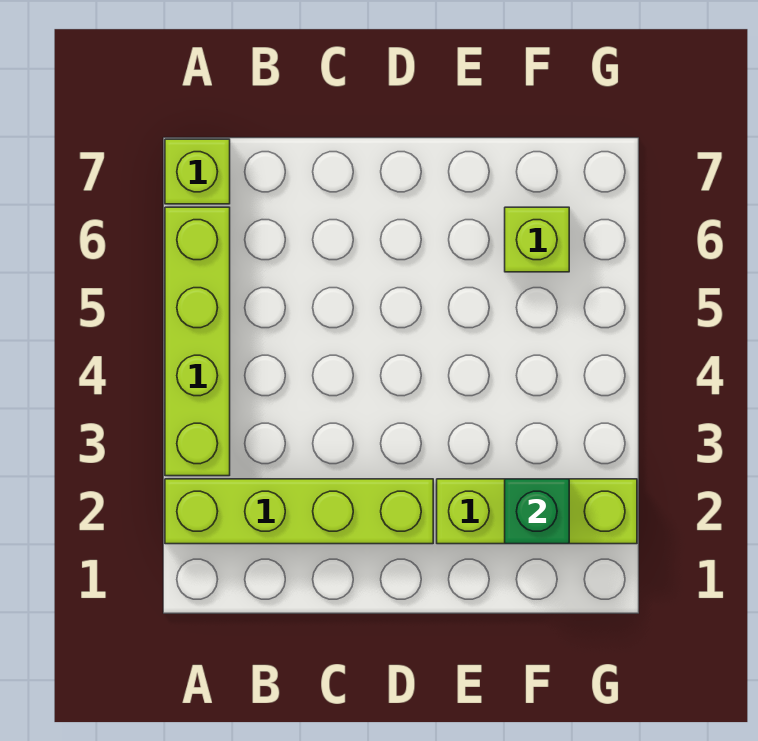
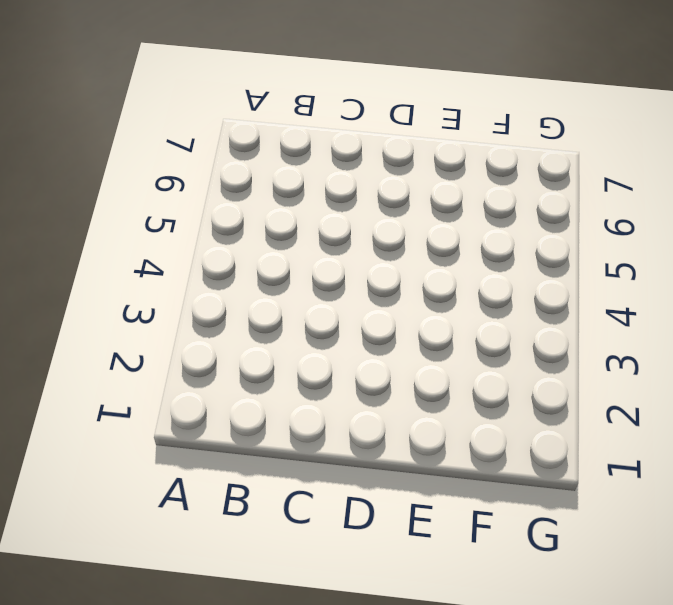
none -> lime brick A2:D2 level 1
none -> lime brick A3:A6 level 1

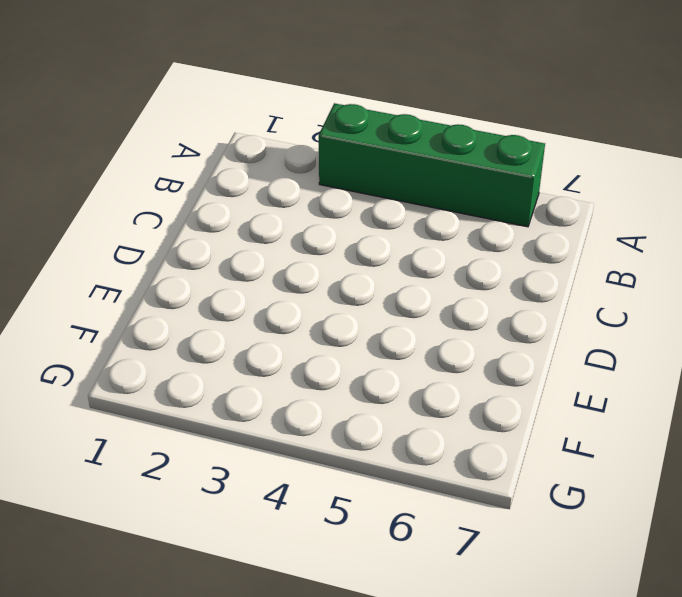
green brick A3:A6 level 1 -> lime brick A3:A6 level 1
none -> lime brick A2:D2 level 1
none -> lime brick A7 level 1

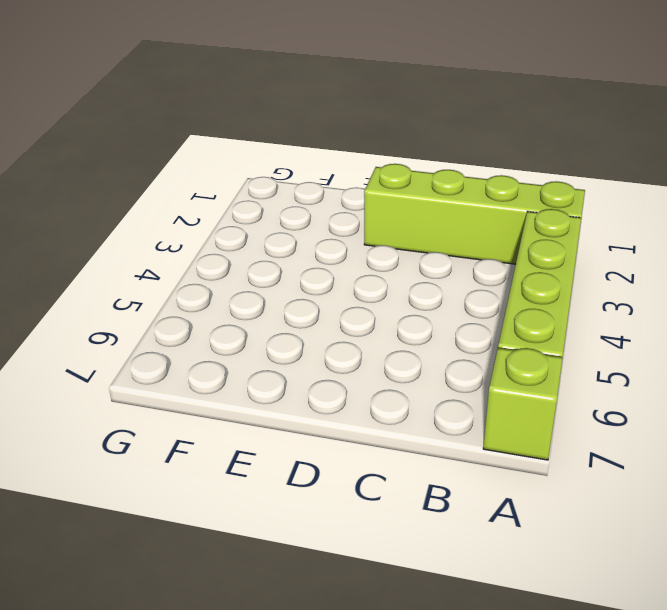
none -> lime brick E2:G2 level 1
none -> lime brick F6 level 1

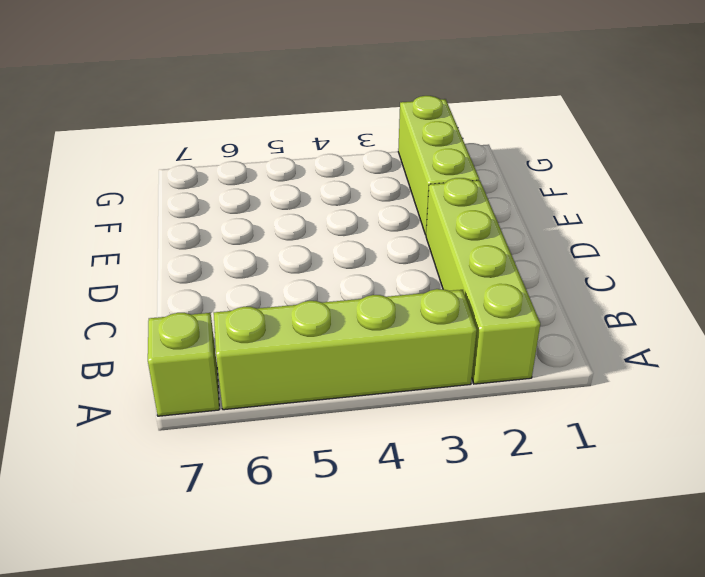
none -> lime brick F6 level 1
none -> green brick F2 level 2

